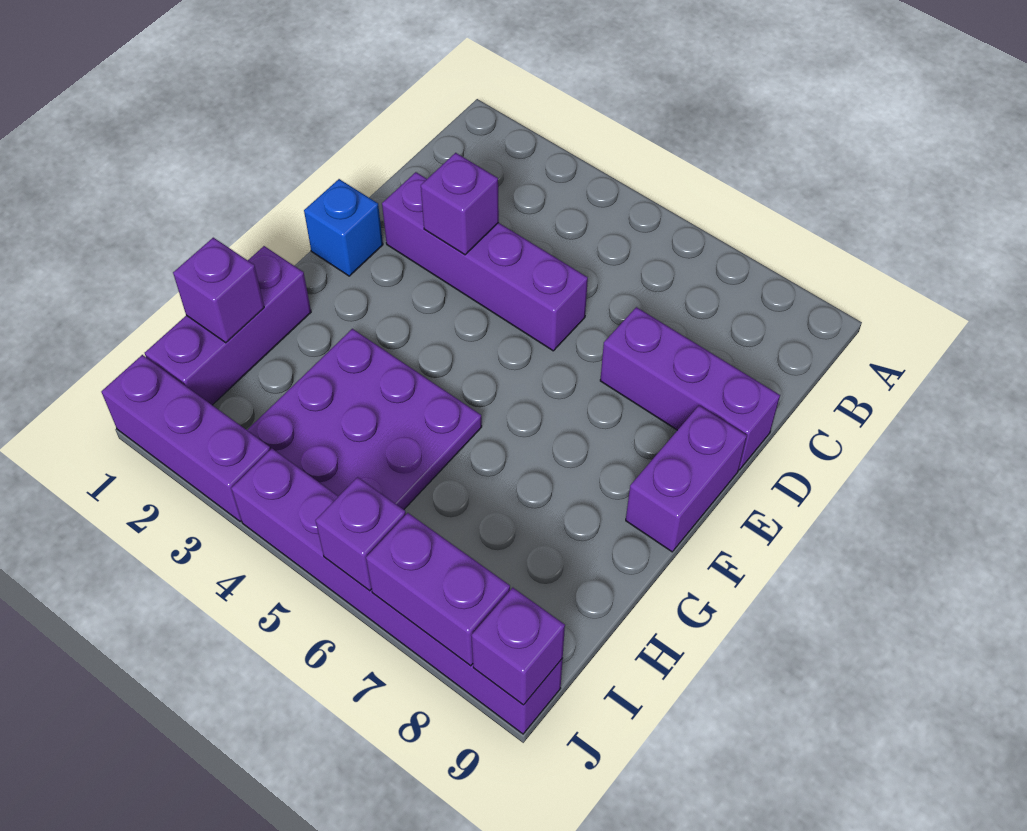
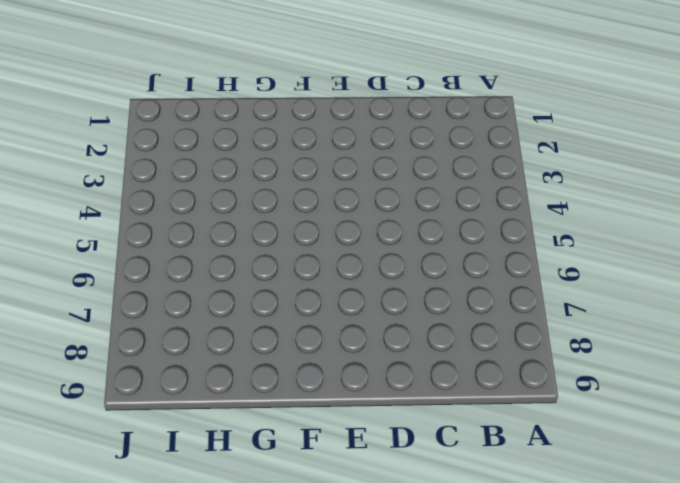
none -> purple brick D2:D5 level 1
none -> purple brick D7:D9 level 1
none -> blue brick E1 level 1

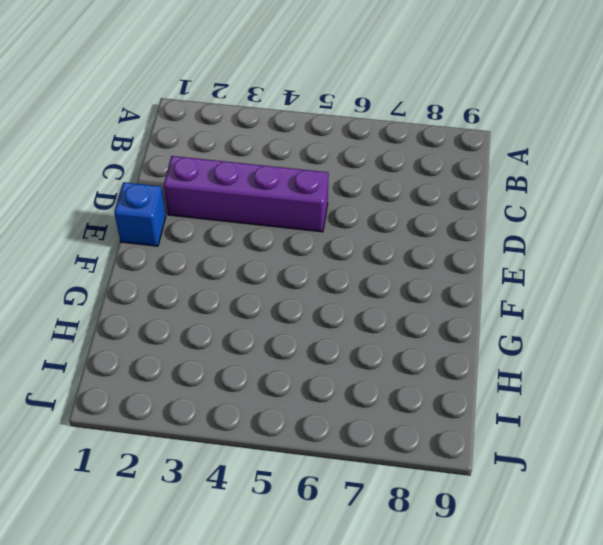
none -> purple brick D7:D9 level 1
none -> purple brick E9:F9 level 1
none -> purple brick G1:I1 level 1

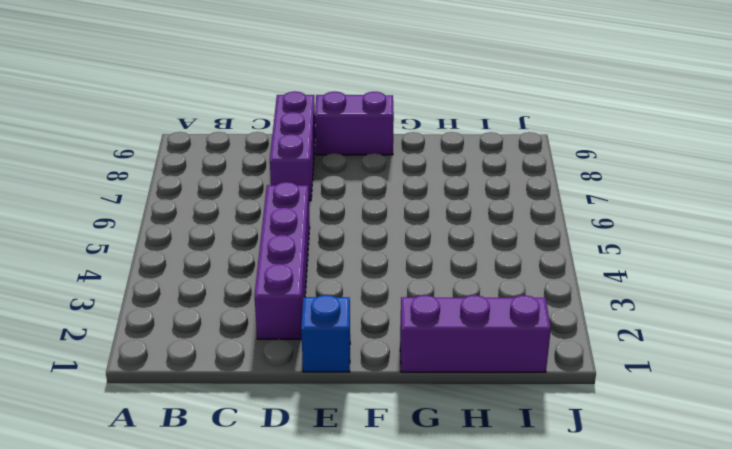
none -> purple plate G3:I5 level 1
none -> purple brick J1:J3 level 1
none -> purple brick J4:J9 level 1

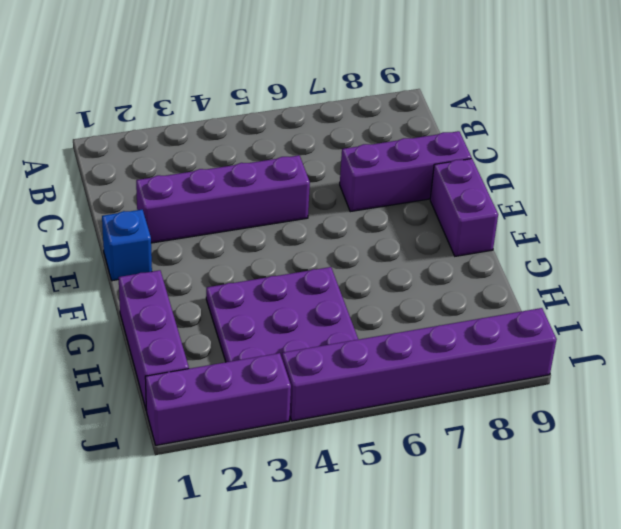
none -> purple brick D3 level 2
none -> purple brick H1 level 2
none -> purple brick J6 level 2

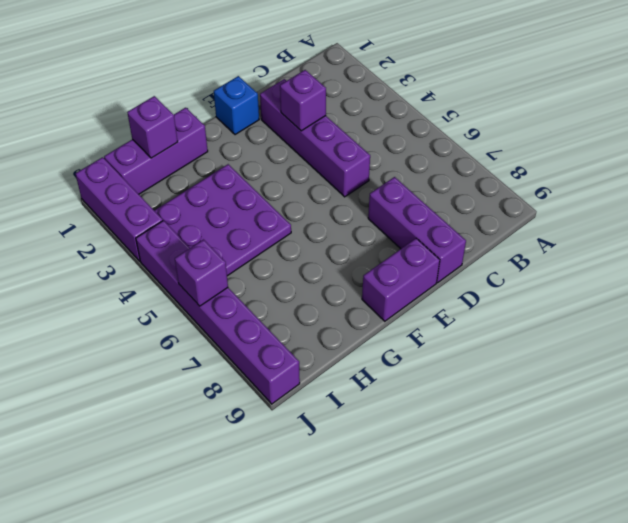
none -> purple brick J7:J8 level 2
none -> purple brick J9 level 2

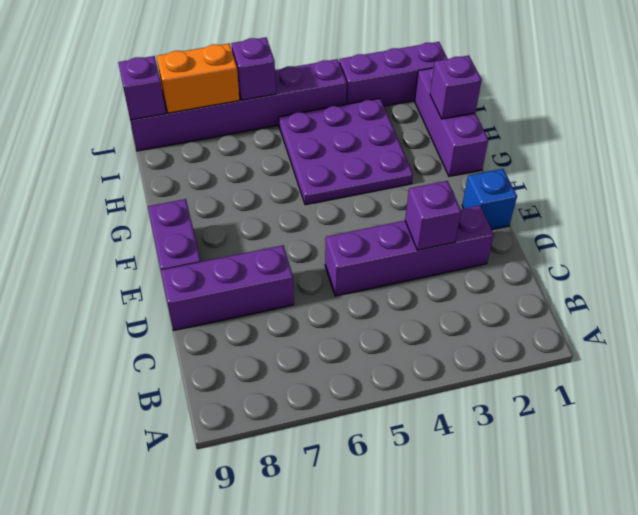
orange brick J7:J8 level 2 -> purple brick J7:J8 level 2

